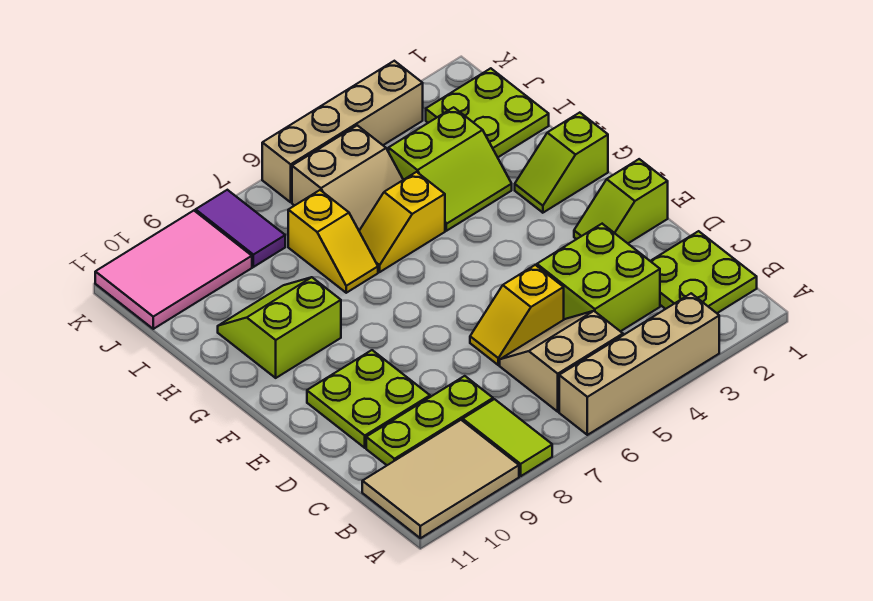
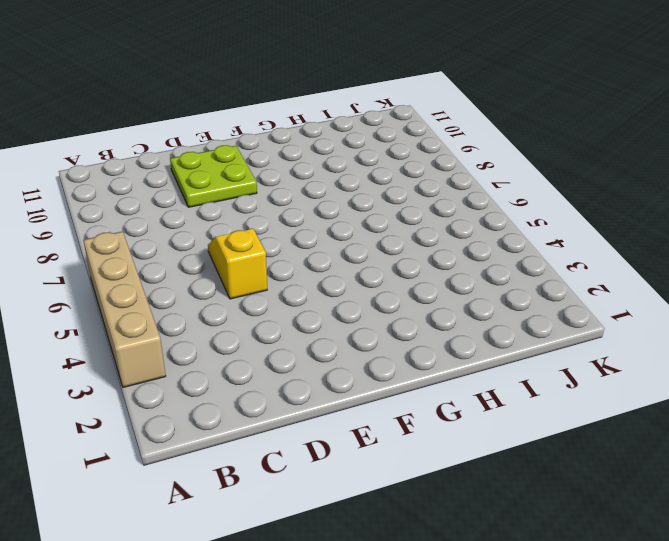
none -> lime tile A8:B8 level 1
none -> tan tile A9:B11 level 1
none -> lime plate B1:C2 level 1

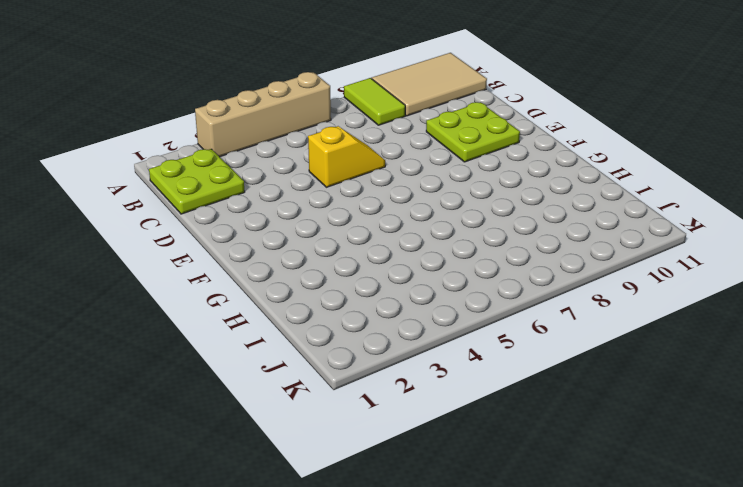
none -> tan slope B5:C6 level 1 top B
none -> lime brick C3:D4 level 1
none -> lime plate C8:C10 level 1

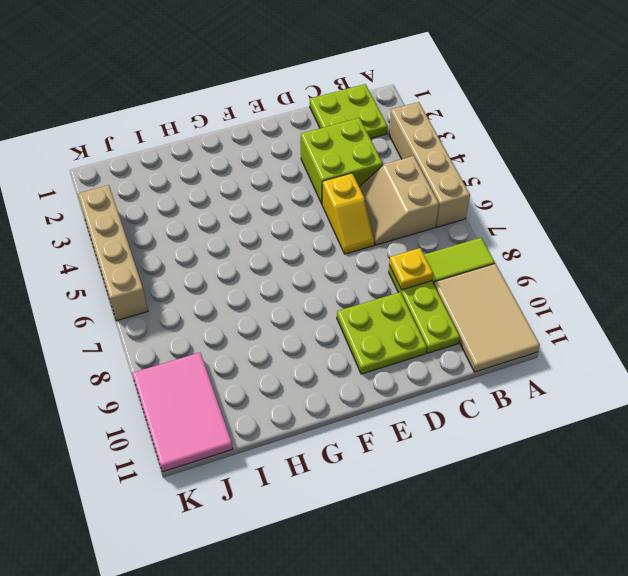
yellow plate C8 level 2 -> none
none -> lime slope E1:E2 level 1 top 1
none -> lime slope G1:G2 level 1 top 1
none -> lime slope G9:H10 level 1 top G

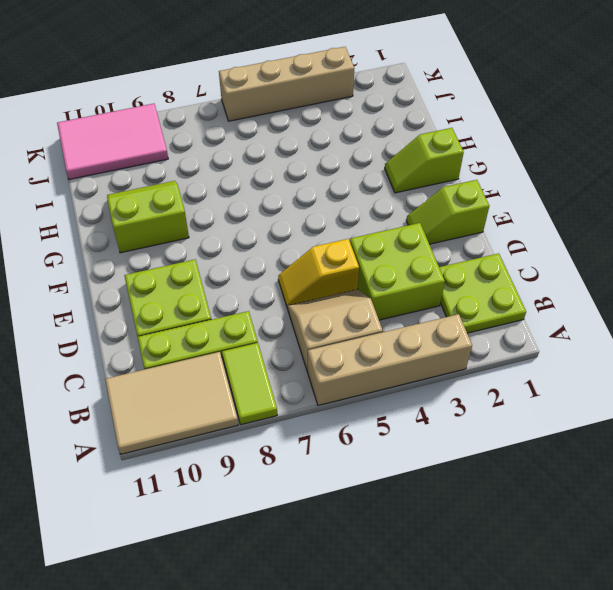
none -> lime slope H3:I4 level 1 top I
none -> yellow slope H5:H6 level 1 top 5
none -> yellow slope H7:I7 level 1 top I

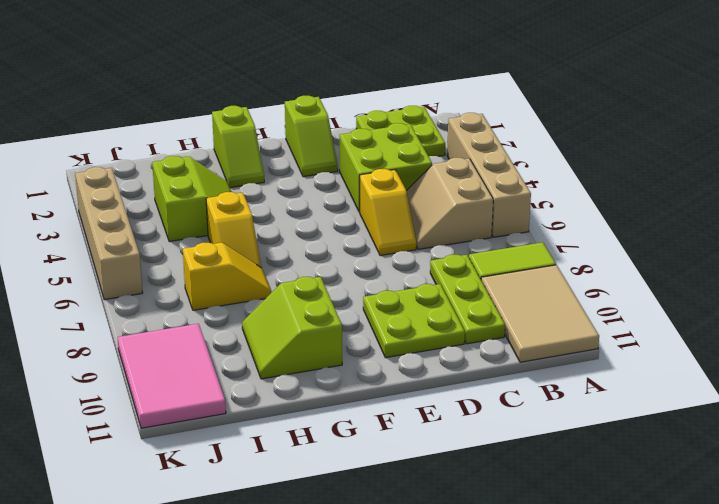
none -> lime plate I1:J2 level 1
none -> tan slope I5:J6 level 1 top J
none -> purple tile J8:K8 level 1

